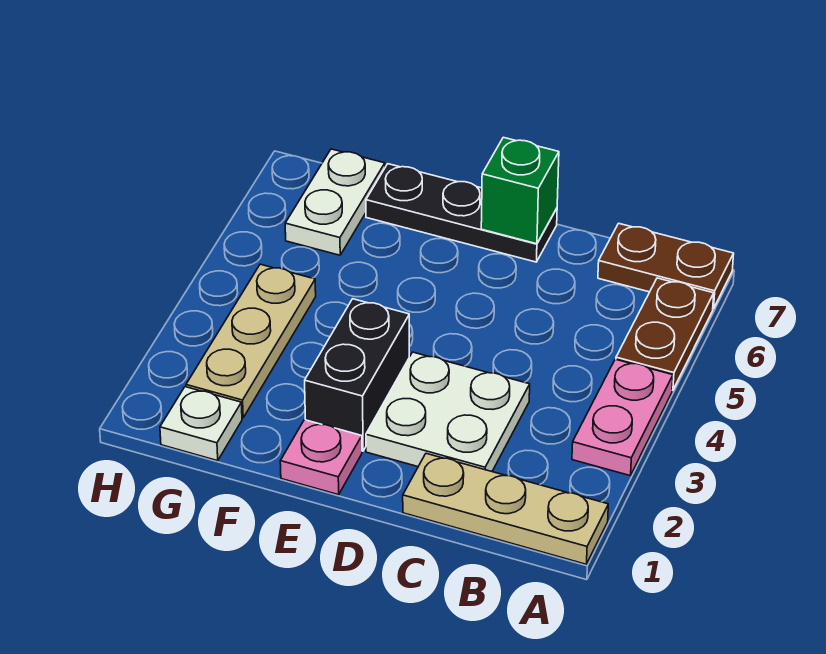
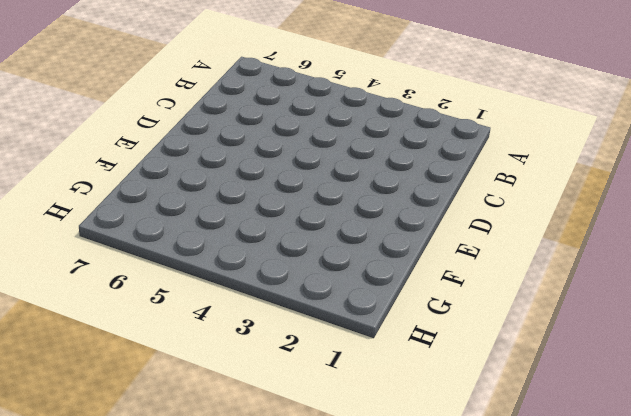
none -> tan plate A1:C1 level 1
none -> pink plate A3:A4 level 1
none -> brown plate A5:A6 level 1

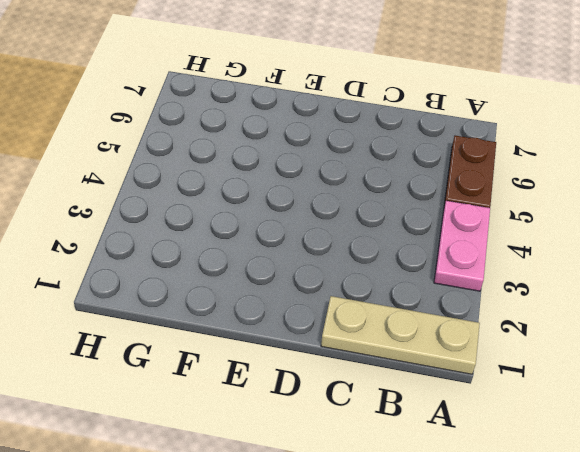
none -> brown plate A7:B7 level 1
none -> white plate C2:D3 level 1
none -> black plate D7:F7 level 1

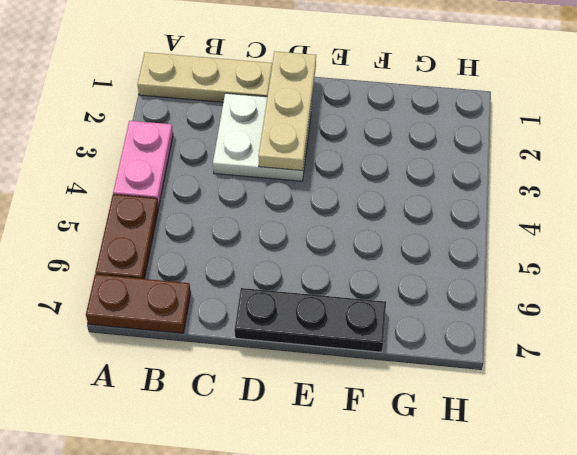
tan plate D1:D3 level 2 -> tan plate G2:G4 level 1
none -> pink plate E1 level 1
none -> black brick E2:E3 level 1
none -> white plate G1 level 1

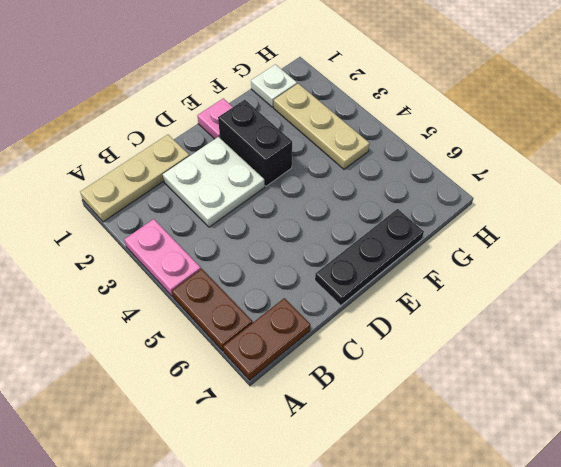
none -> white plate G6:G7 level 1
none -> green brick D7 level 2

